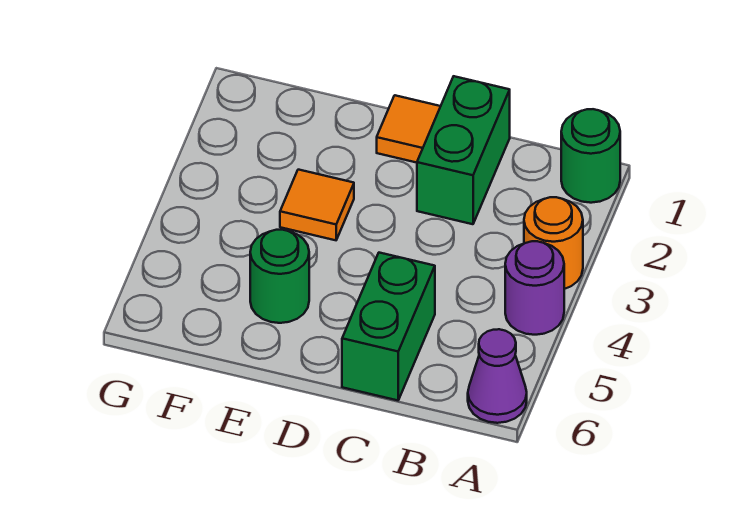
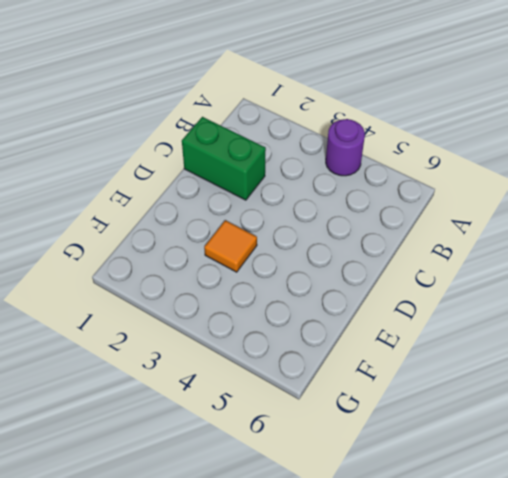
none -> green round brick A1 level 1
none -> orange round brick A3 level 1

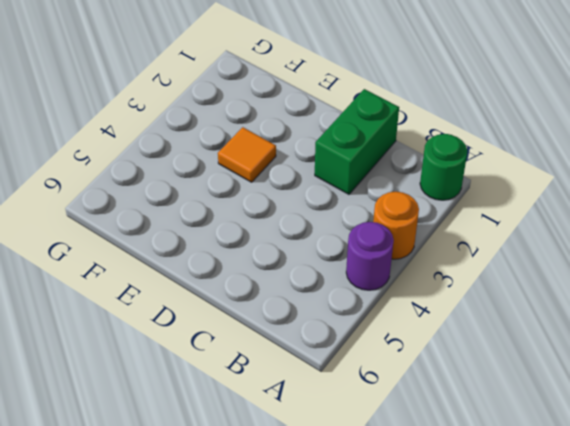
none -> purple cone A6 level 1
none -> green brick C5:C6 level 1

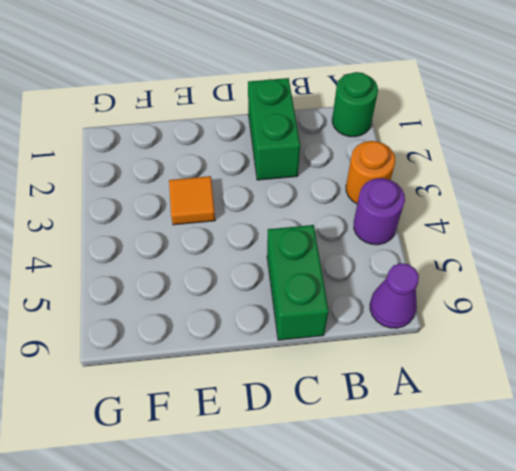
none -> orange tile D1 level 1
none -> green round brick E5 level 1

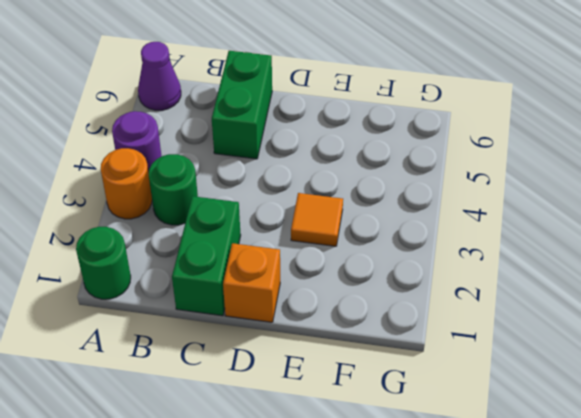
green round brick B3 level 1 -> green round brick E5 level 1
orange brick D1 level 1 -> orange tile D1 level 1

